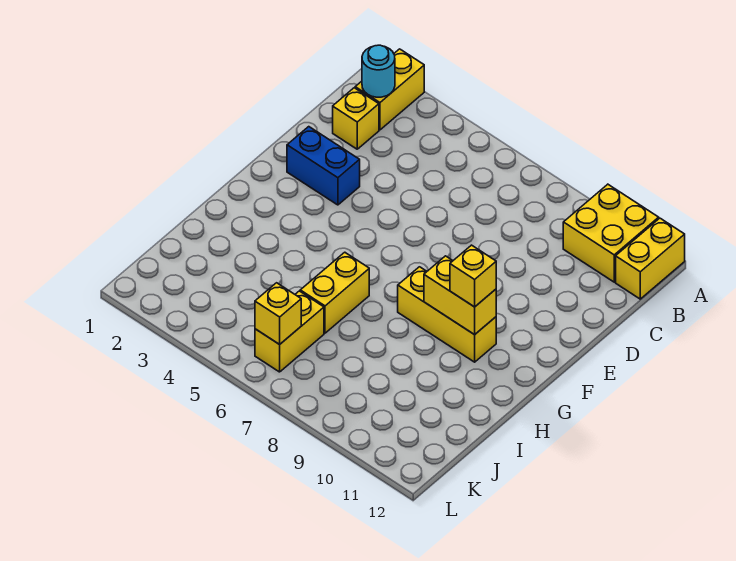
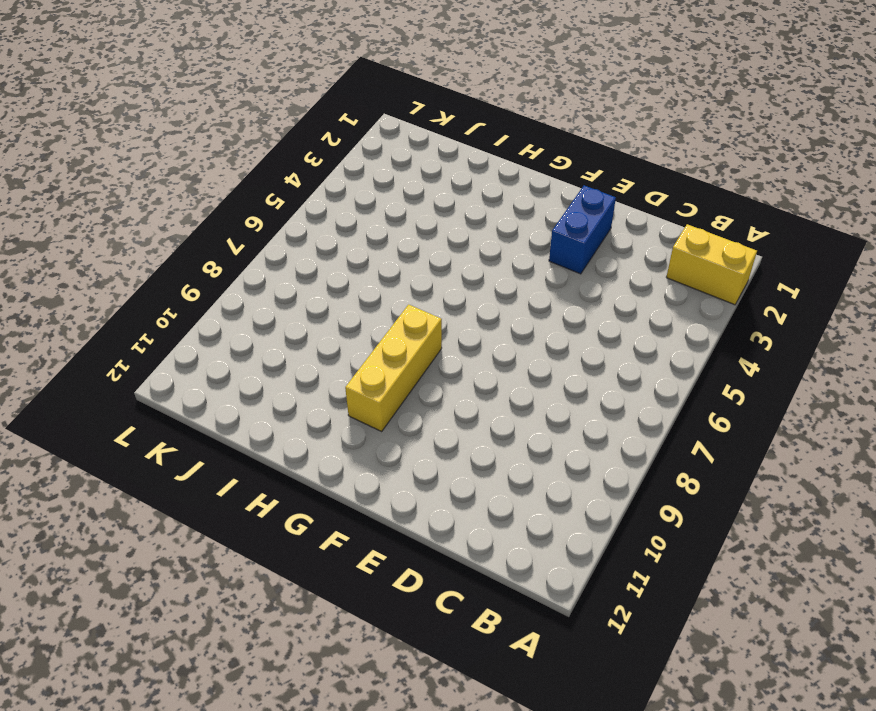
none -> yellow brick A10:B11 level 1
none -> yellow brick A12:B12 level 1
none -> yellow brick C2 level 1

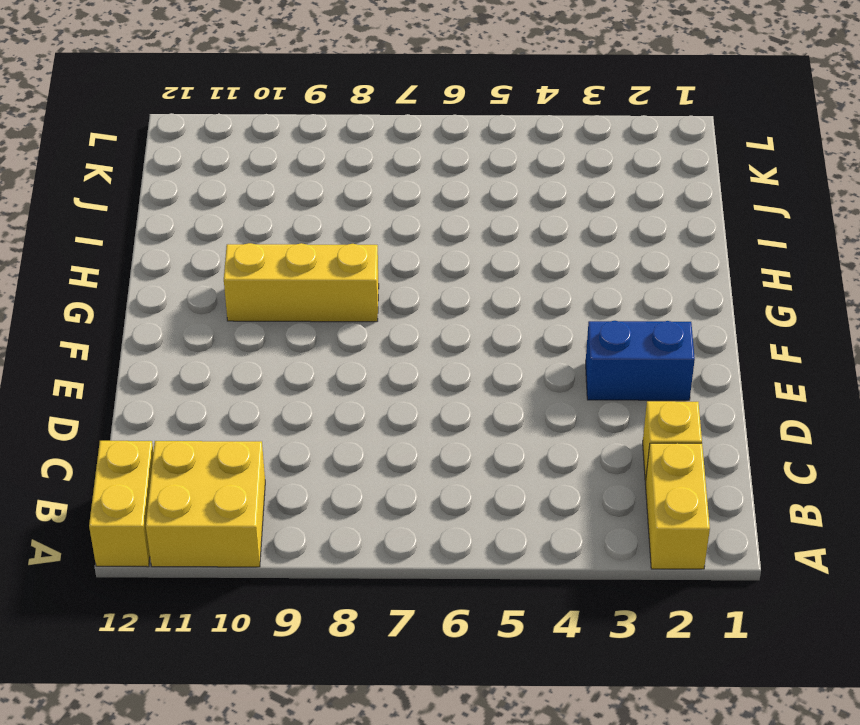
none -> yellow brick H6:I6 level 1
none -> yellow brick J6:K6 level 1
none -> cyan round brick B2 level 2

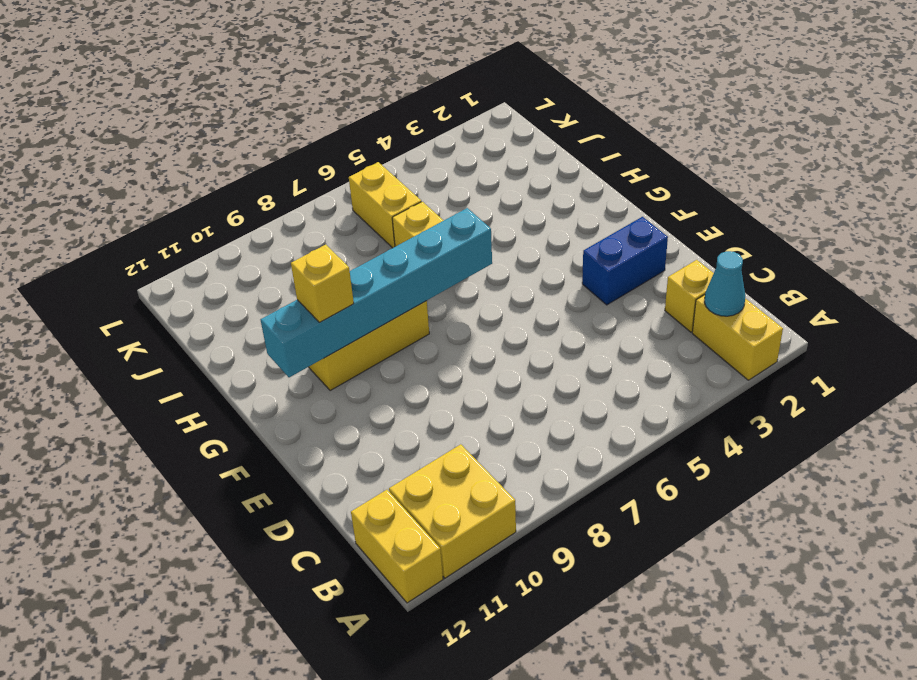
cyan cone B2 level 2 -> cyan round brick B2 level 2
cyan brick G6:G11 level 2 -> yellow brick G9:G10 level 2
none -> yellow brick K6 level 2

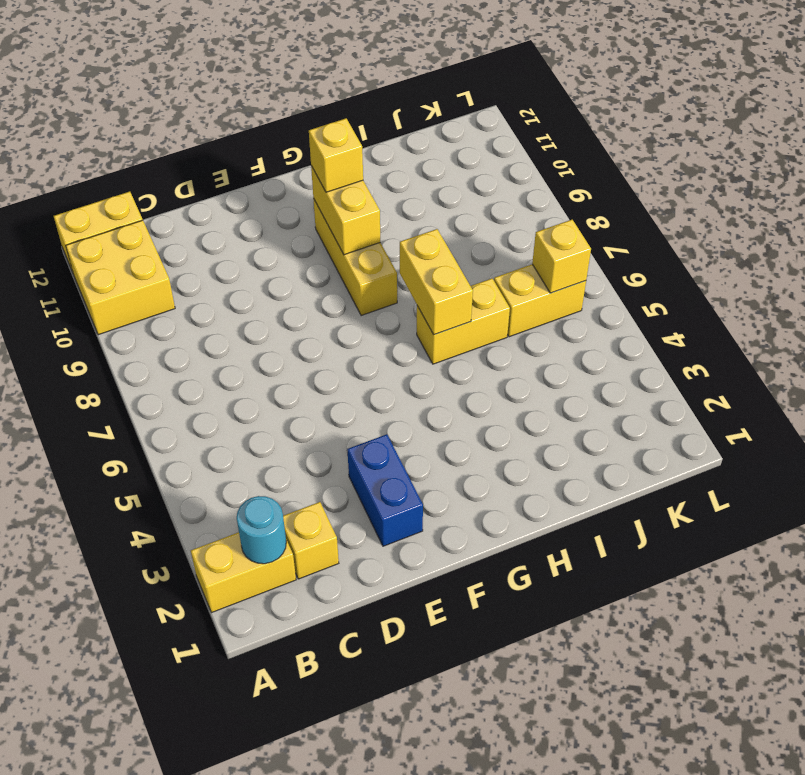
yellow brick H6:H7 level 2 -> none

